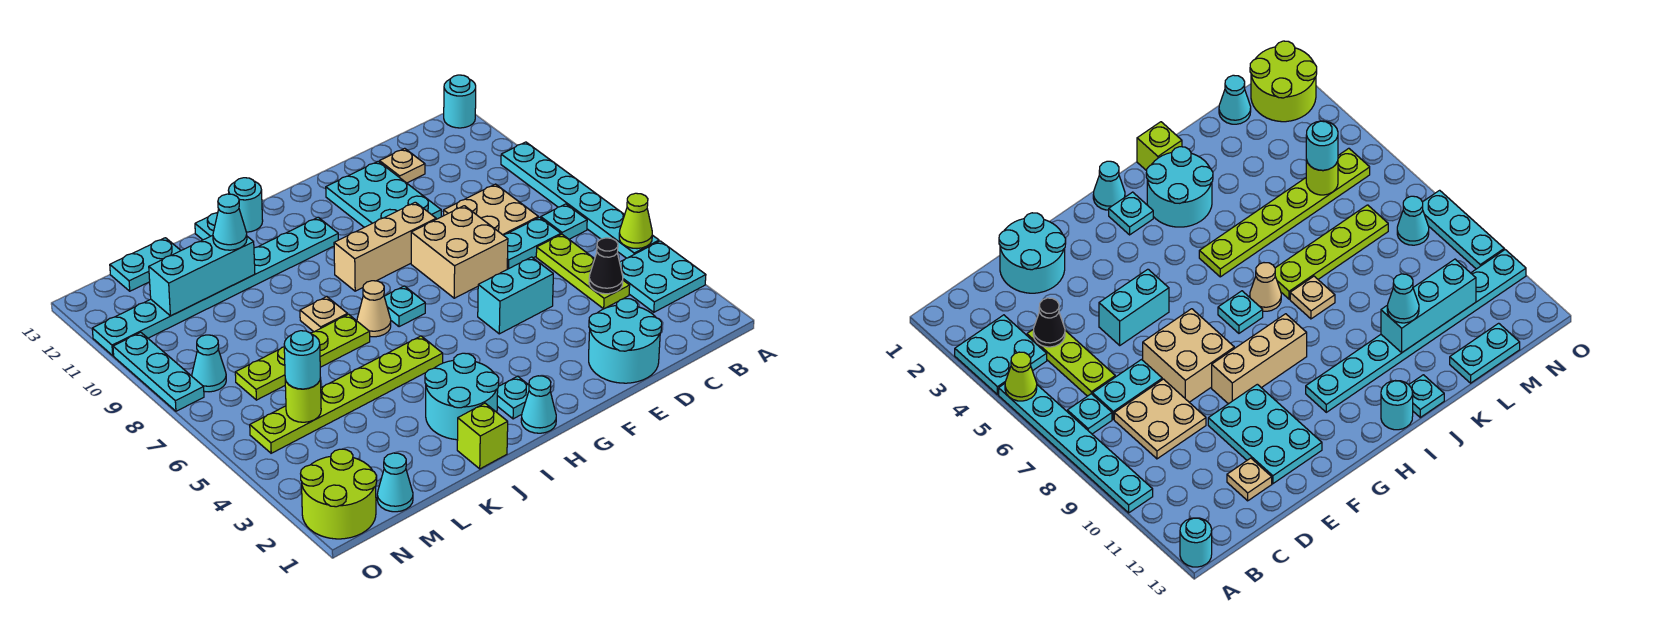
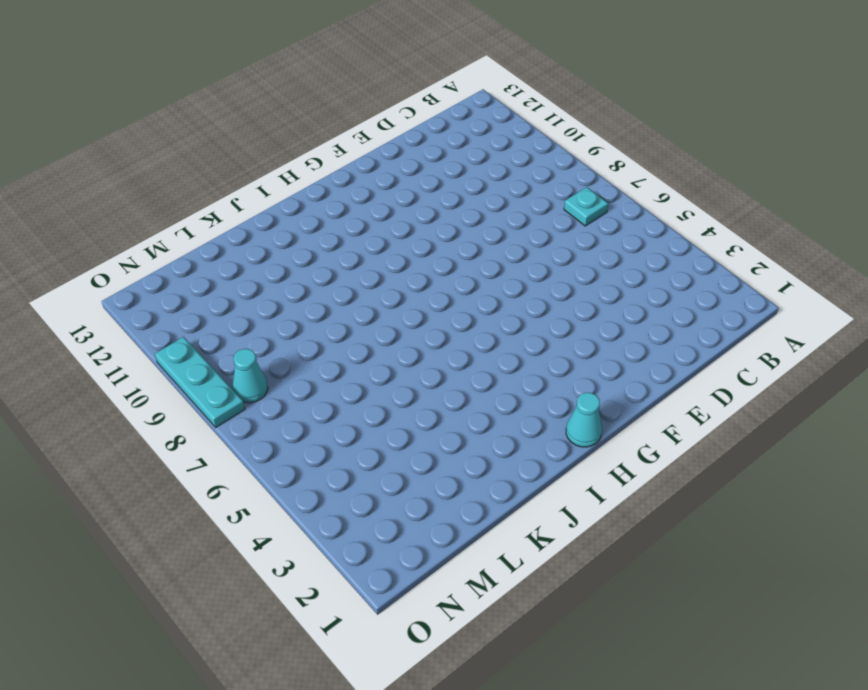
none -> cyan plate A3:B4 level 1
none -> cyan plate A5:A10 level 1
none -> cyan round brick A13 level 1
none -> lime plate C4:C6 level 1

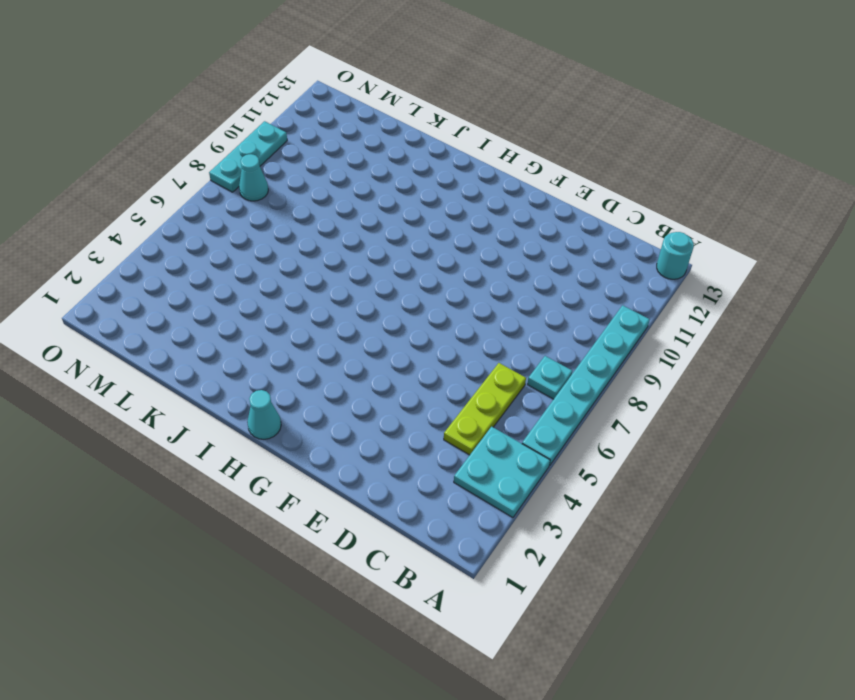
none -> cyan plate C7:D7 level 1
none -> tan plate C8:D9 level 1
none -> cyan round brick D1:E2 level 1
none -> tan plate D12 level 1

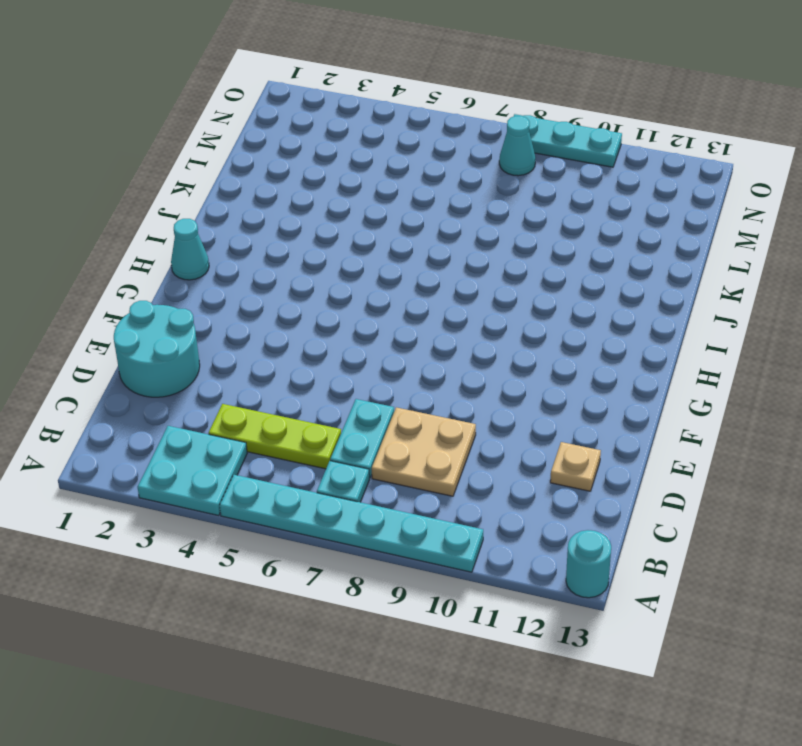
none -> cyan brick E5:F5 level 1
none -> tan brick E7:F8 level 1
none -> cyan plate E10:F12 level 1
none -> tan brick F9:H9 level 1

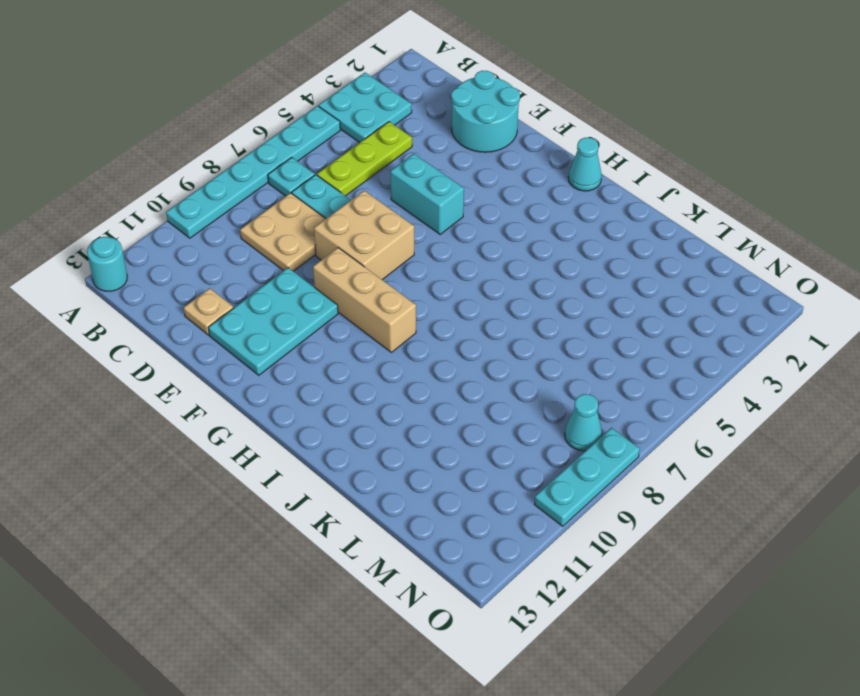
none -> cyan plate H2 level 1
none -> cyan plate H7 level 1
none -> cyan plate H11:O11 level 1
none -> cyan round brick I2:J3 level 1

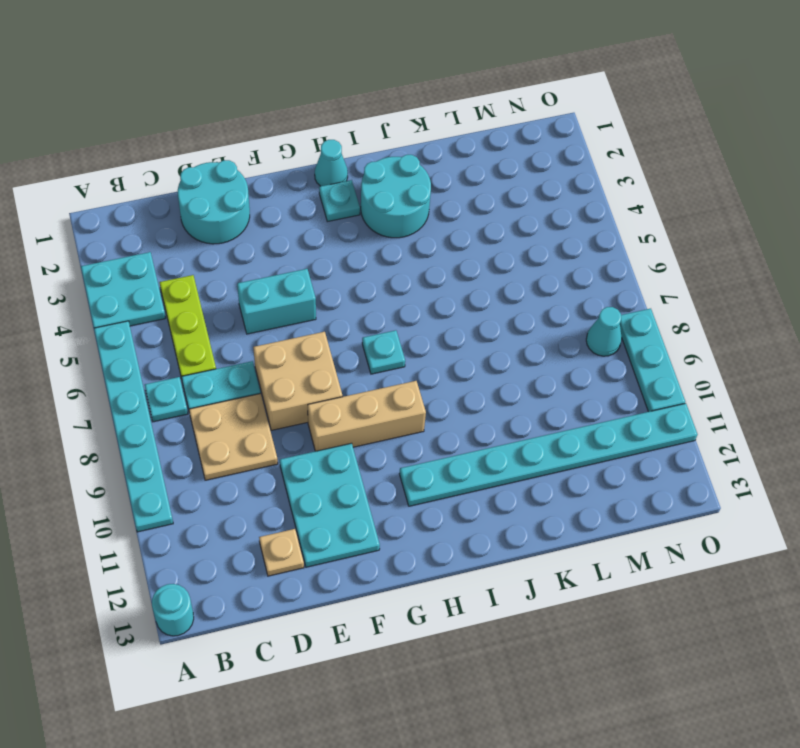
none -> lime plate I5:N5 level 1
none -> tan cone I7 level 1
none -> cyan round brick I13 level 1
none -> lime brick J1 level 1

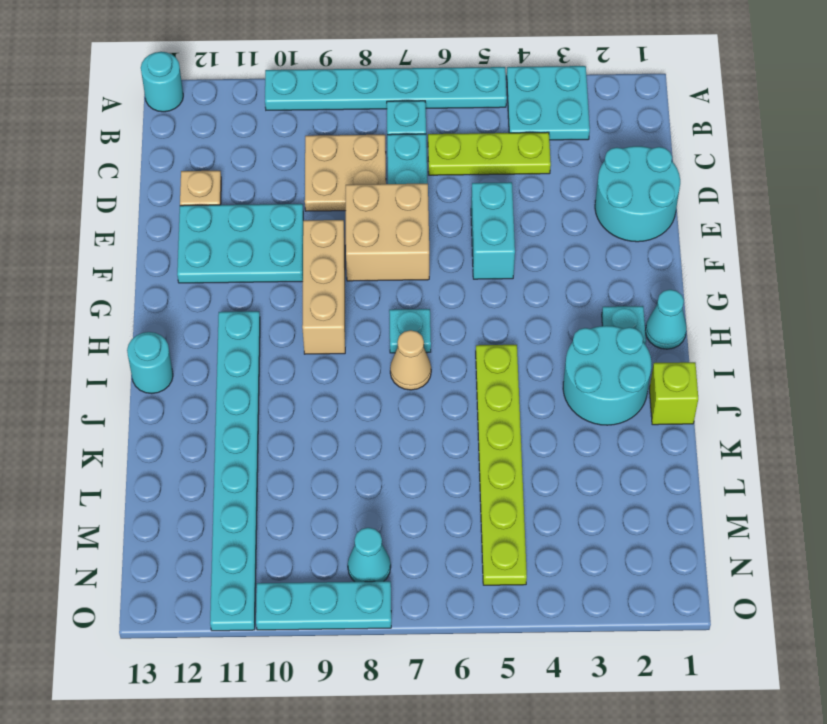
none -> lime plate J7:M7 level 1
none -> tan plate J8 level 1
none -> cyan plate J13 level 1
none -> cyan plate L13:M13 level 1

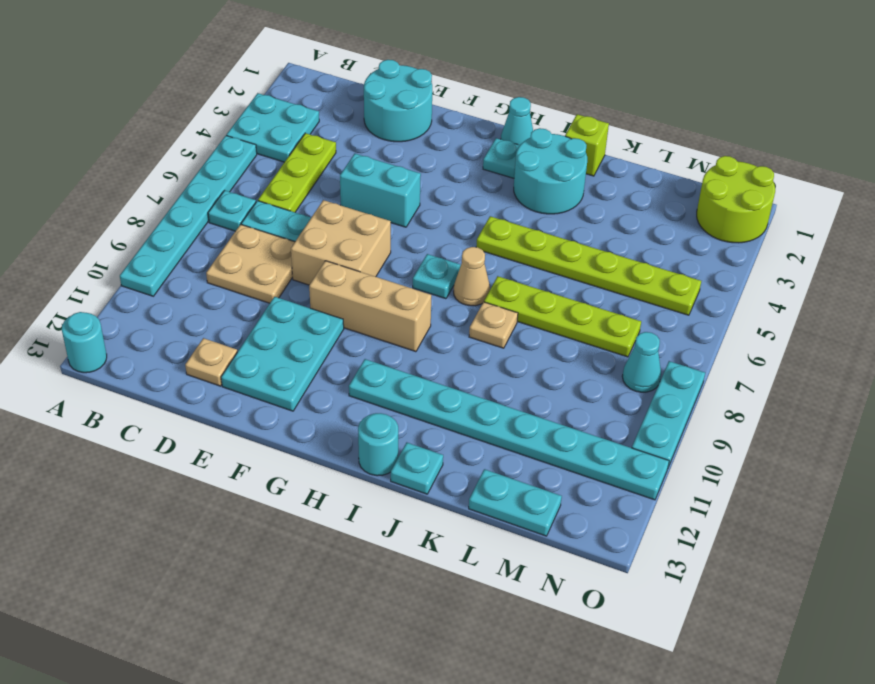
none -> cyan cone M1 level 1
none -> lime cone A5 level 2
none -> black cone C4 level 2
none -> cyan brick K11:M11 level 2

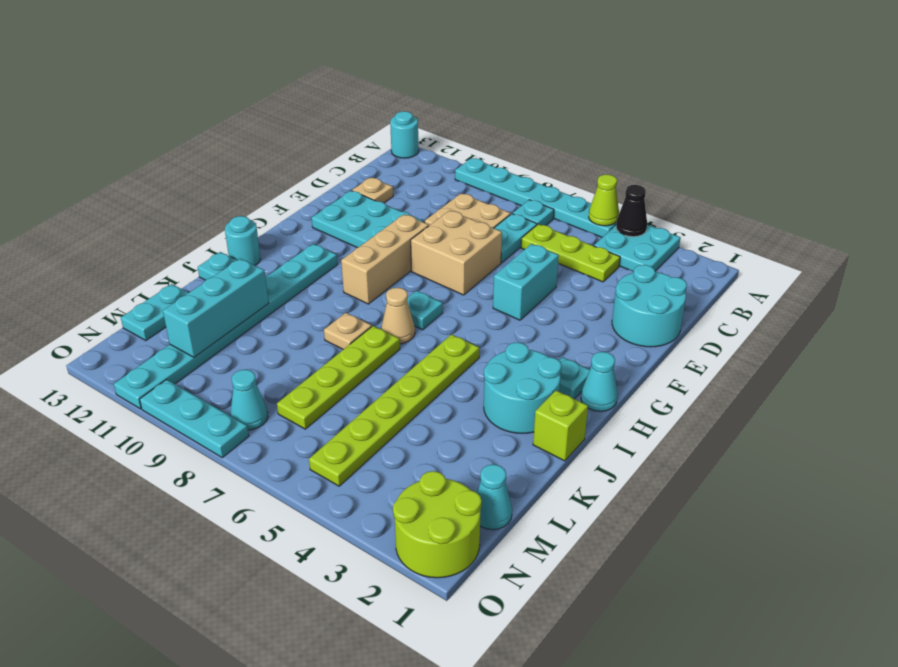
black cone A4 level 2 -> black cone C4 level 2
none -> lime round brick M5 level 2
none -> cyan cone K11 level 3
none -> cyan round brick M5 level 3

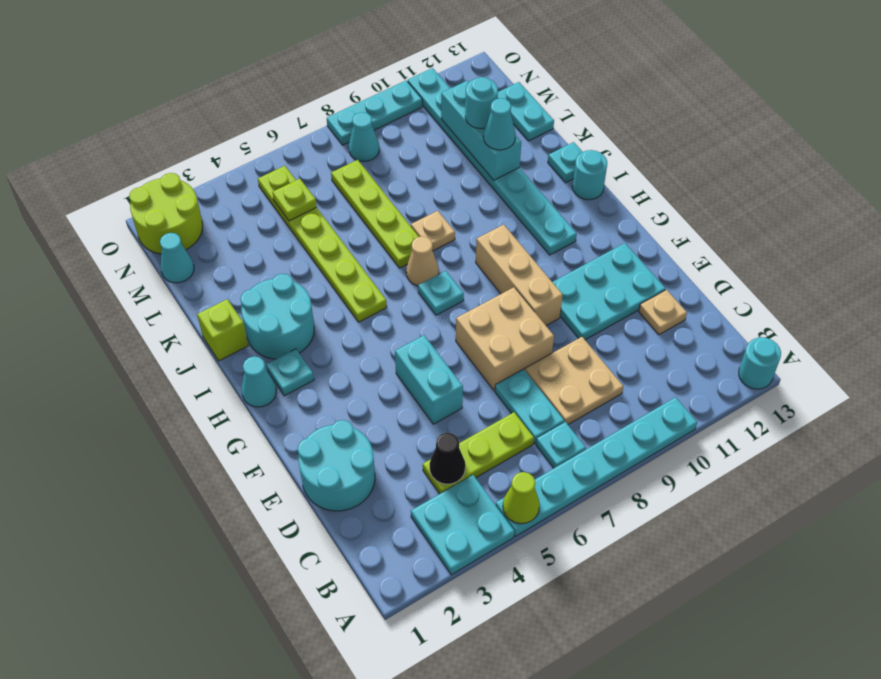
cyan round brick L11 level 3 -> cyan round brick M5 level 3
lime plate M5 level 2 -> lime round brick M5 level 2

